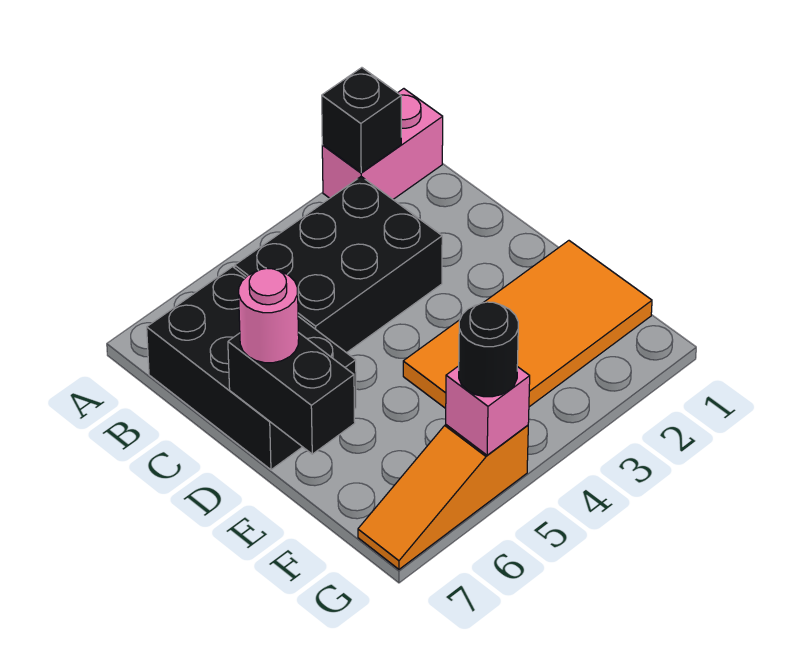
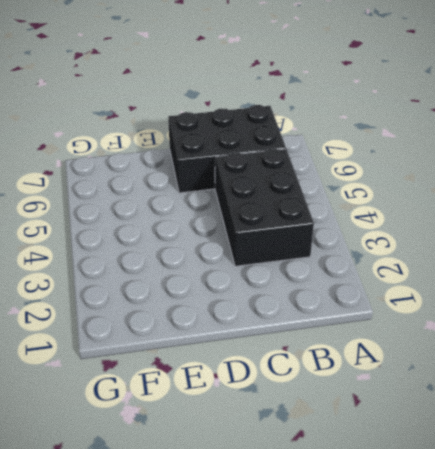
none -> pink brick A1:A2 level 1
none -> orange tile E1:F4 level 1

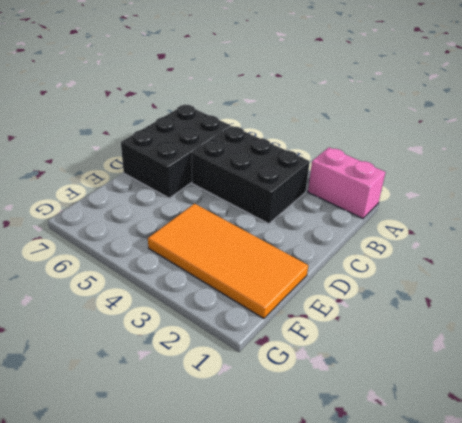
none -> orange slope G5:G7 level 1 top 5
none -> black brick A2 level 2

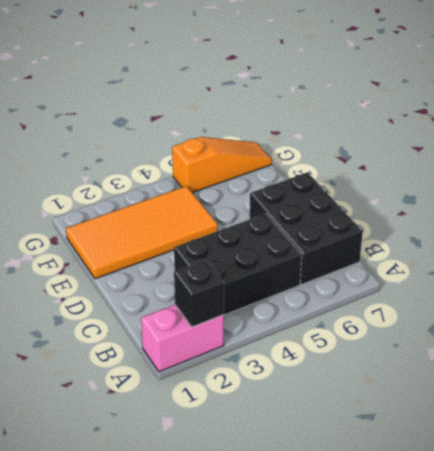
none -> black brick D7:E7 level 2
none -> pink brick G5 level 2

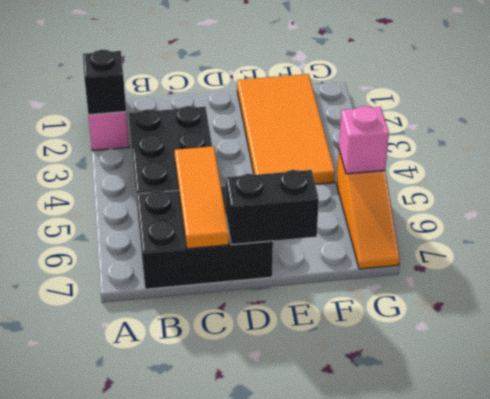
orange tile C5:C7 level 2 -> none
none -> pink round brick D7 level 3
none -> black round brick G5 level 3

